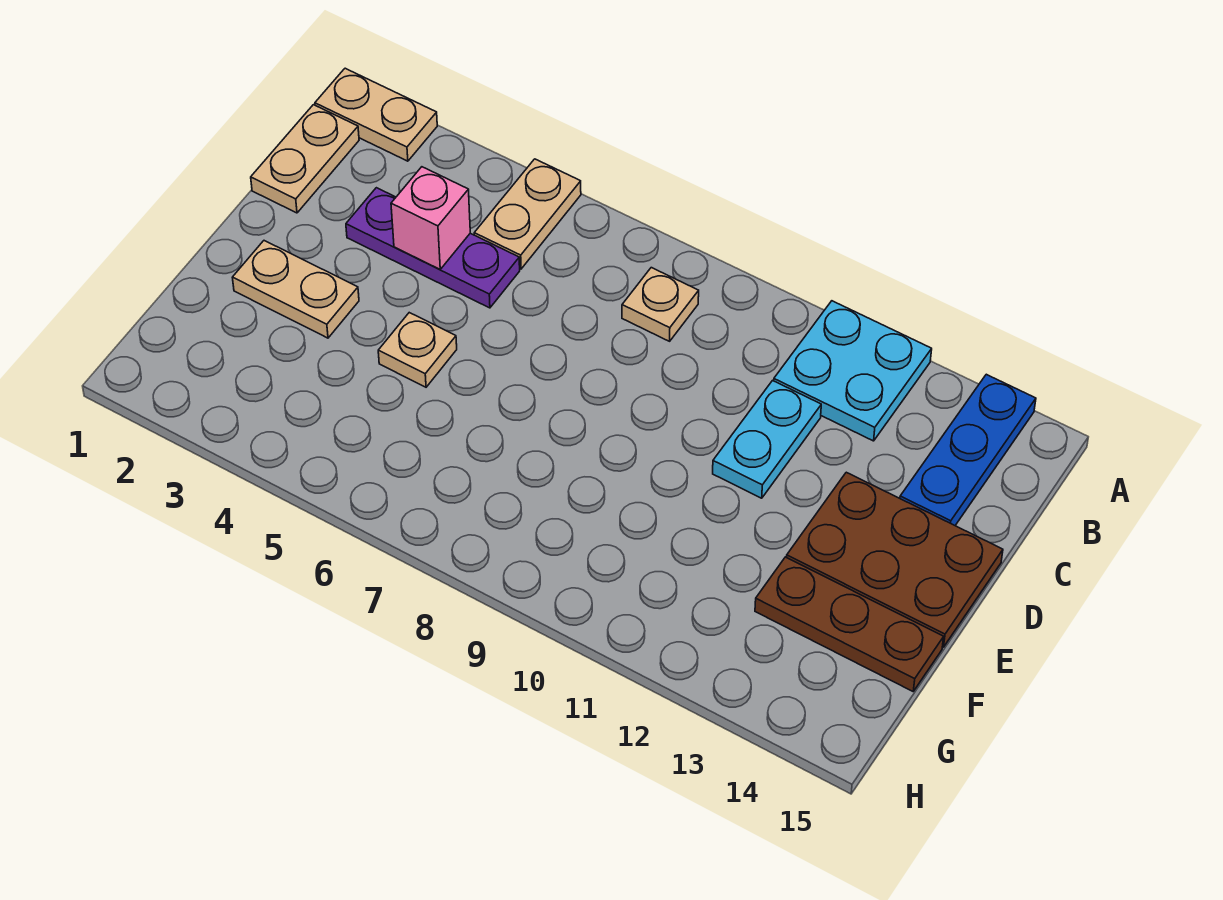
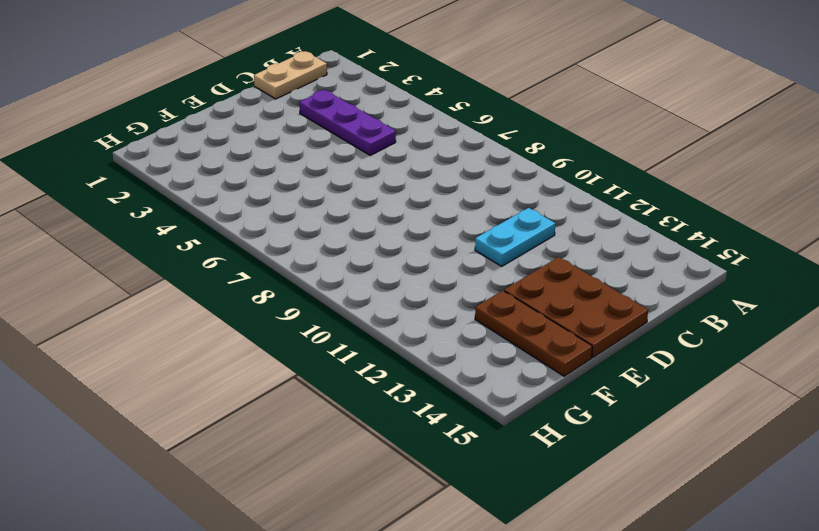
none -> tan plate A1:A2 level 1
none -> tan plate A5:B5 level 1
none -> cyan plate A11:B12 level 1

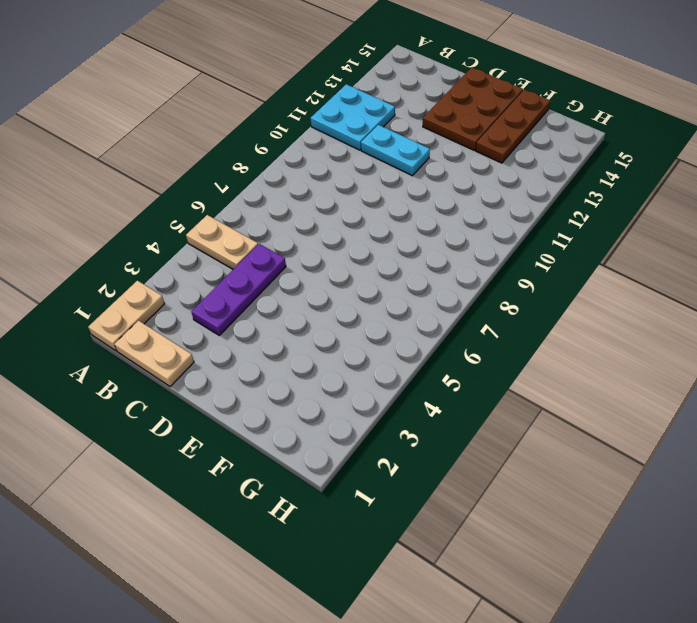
none -> blue plate A14:C14 level 1
none -> tan plate B8 level 1
none -> tan plate E2:E3 level 1

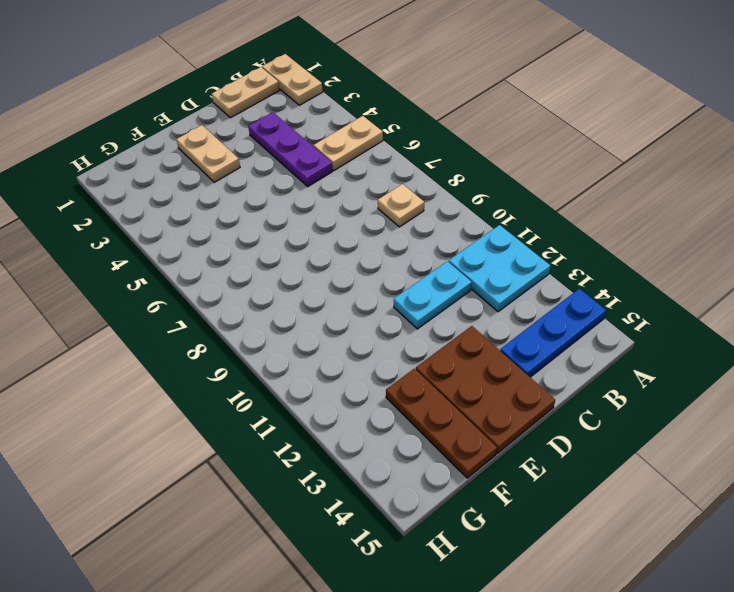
none -> tan plate E5 level 1
none -> pink brick C4 level 2

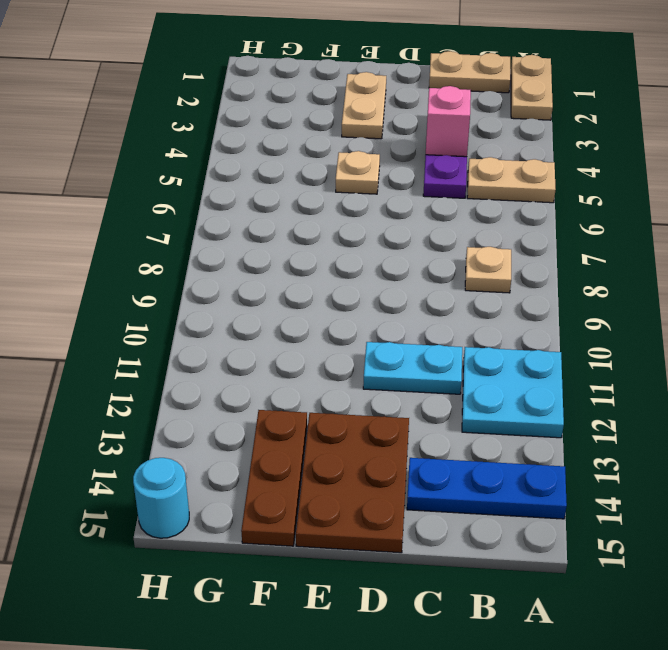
cyan round brick H15 level 1 -> none

